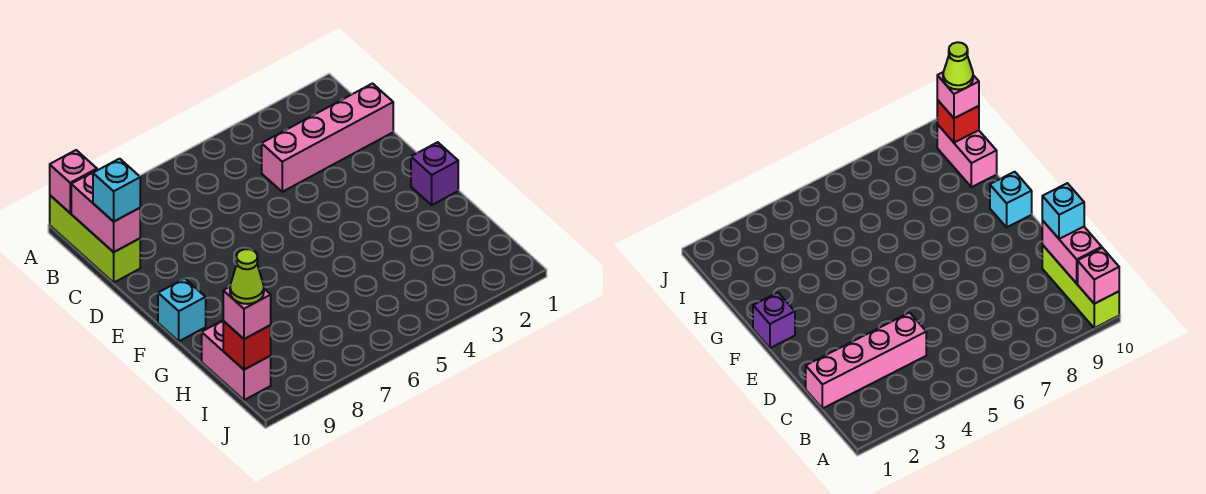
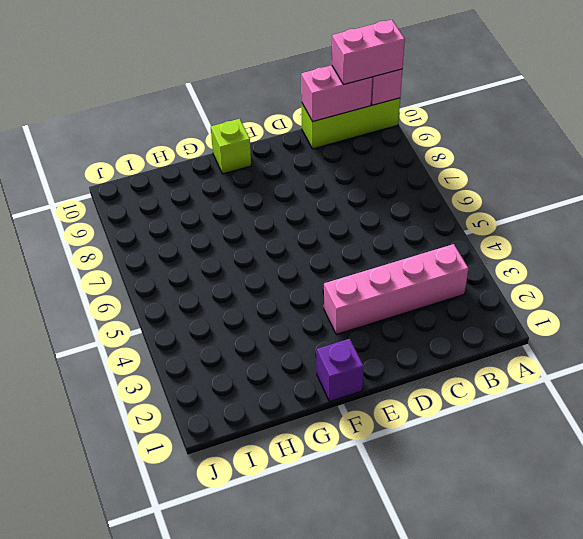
pink brick A10:B10 level 3 -> pink brick H10:I10 level 1
pink brick B3:E3 level 1 -> pink brick C1:C4 level 1
lime brick F10 level 1 -> cyan brick F10 level 1
none -> red brick I10 level 2
none -> cyan brick C10 level 3

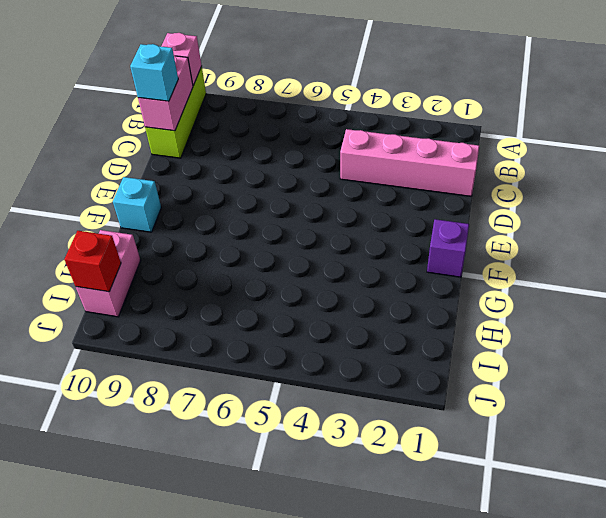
none -> pink brick I10 level 3
none -> lime cone I10 level 4

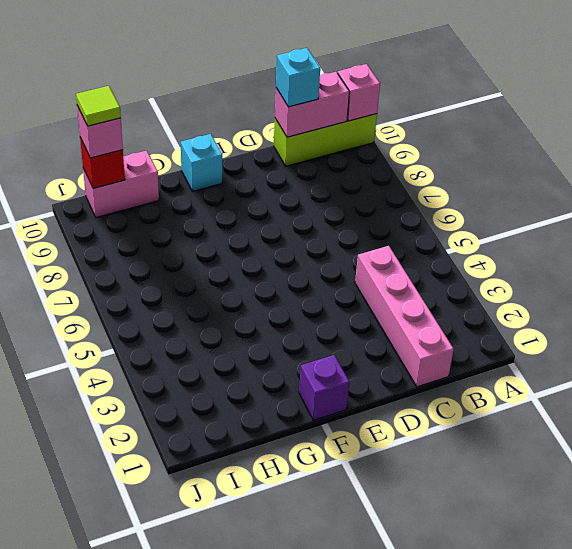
lime tile I10 level 4 -> lime cone I10 level 4

